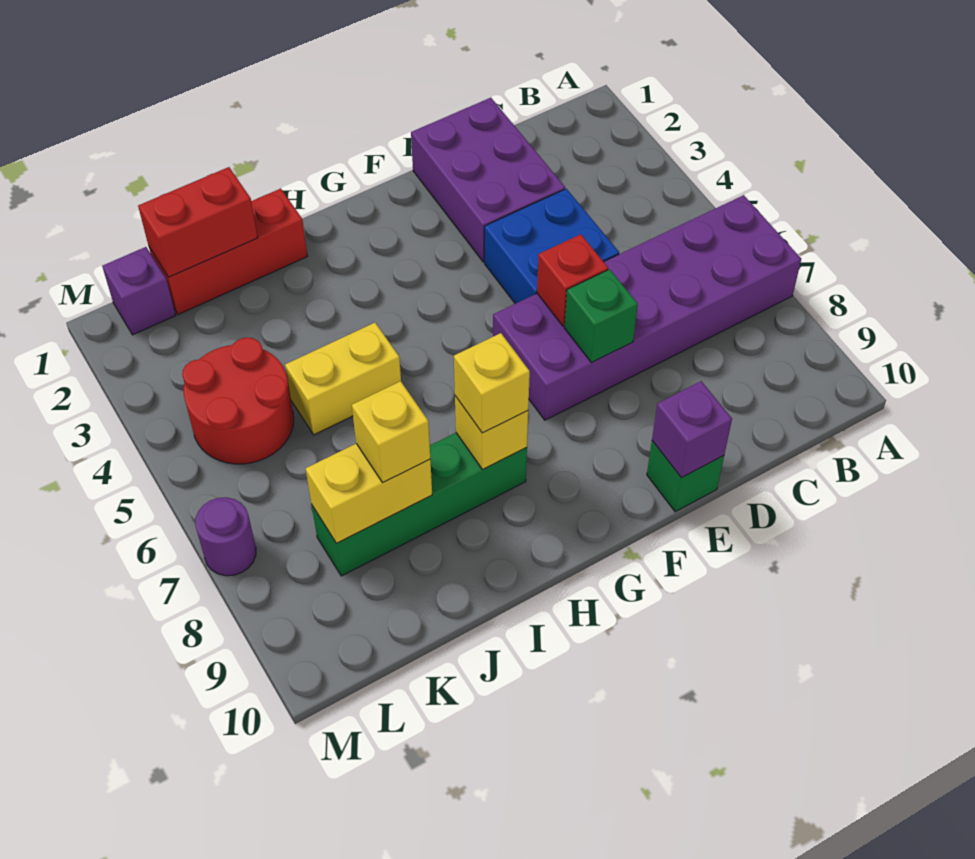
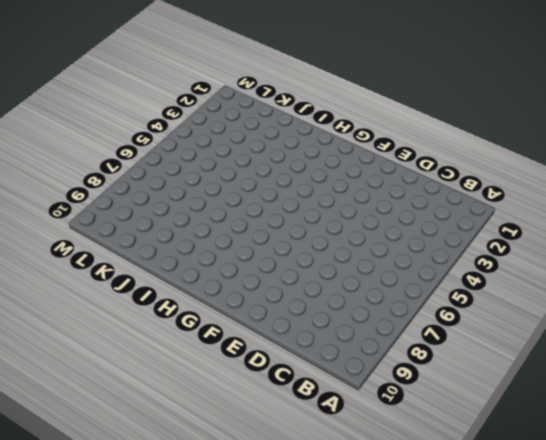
none -> purple brick A6:F7 level 1
none -> purple brick D1:E3 level 1
none -> blue brick D4:E5 level 1

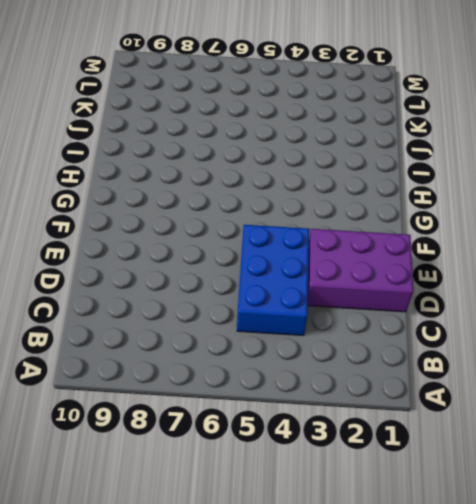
blue brick C4:E5 level 1 -> blue brick D4:E5 level 1
none -> purple brick A6:F7 level 1
none -> green brick E10 level 1
none -> green brick H8:K8 level 1

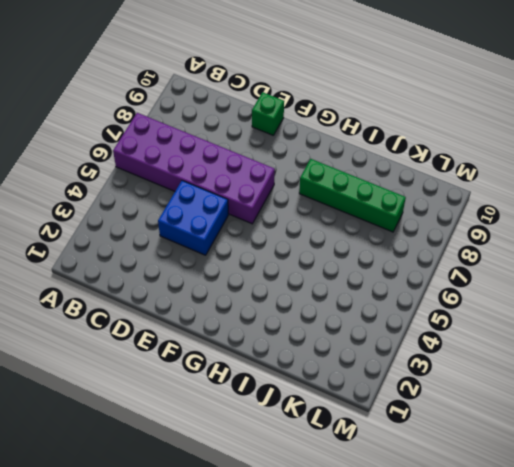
none -> purple brick D1:E3 level 1
none -> red brick I1:K1 level 1
none -> yellow brick I5:J5 level 1

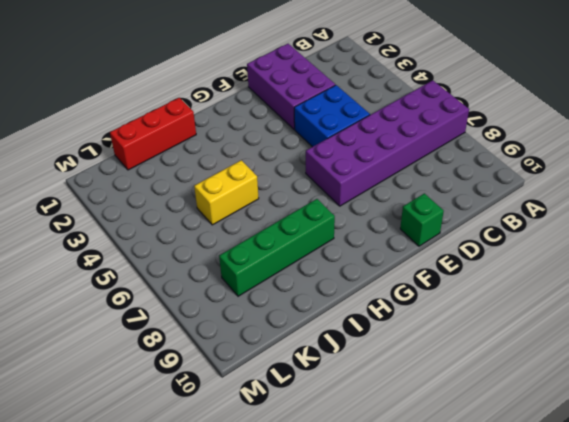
none -> red round brick K4:L5 level 1
none -> purple brick L1 level 1
none -> purple round brick M7 level 1

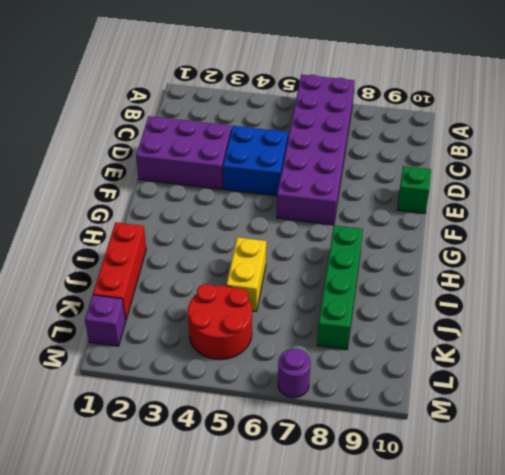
none -> red brick E6 level 2
none -> green brick E7 level 2
none -> purple brick E10 level 2

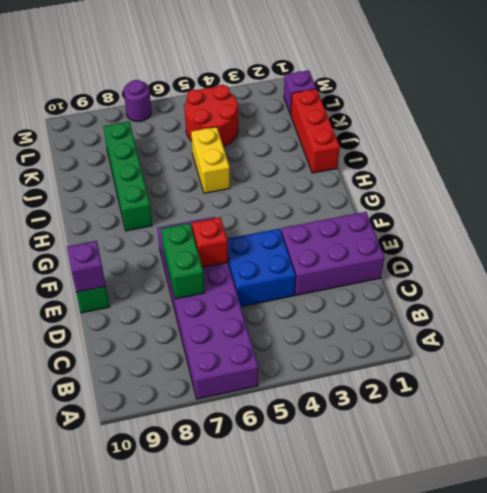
green brick D7:E7 level 2 -> green brick E7 level 2
none -> yellow brick H8 level 2
none -> red brick J1:K1 level 2
none -> yellow brick J8:K8 level 2

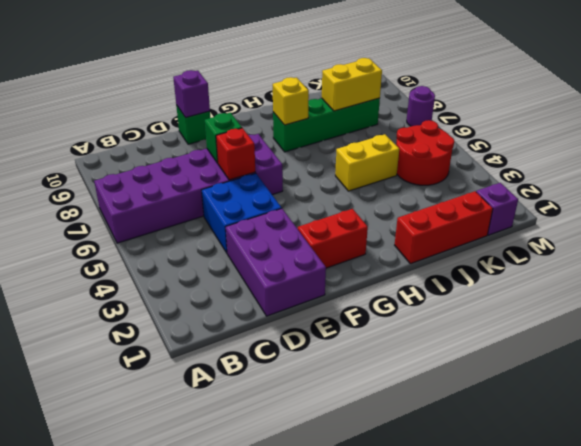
red brick F2:G2 level 1 -> red brick J1:K1 level 2
none -> yellow brick H8 level 3
none -> yellow brick J8 level 3

